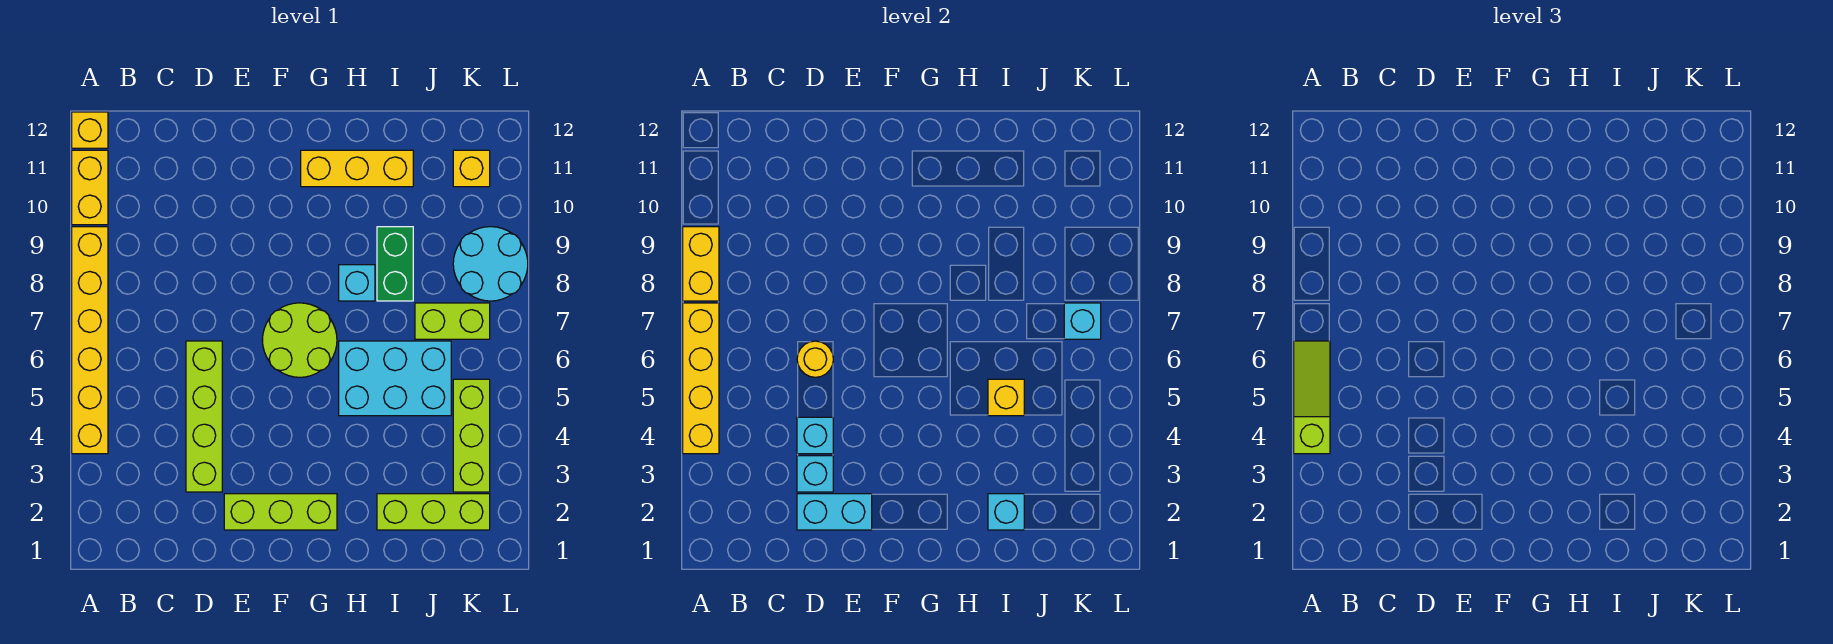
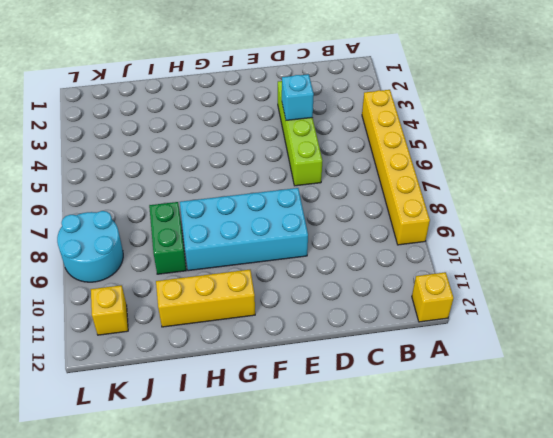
cyan brick E8:H9 level 1 -> cyan brick H8 level 1
none -> yellow brick A10:A11 level 1
none -> lime brick E2:G2 level 1
none -> lime round brick F6:G7 level 1

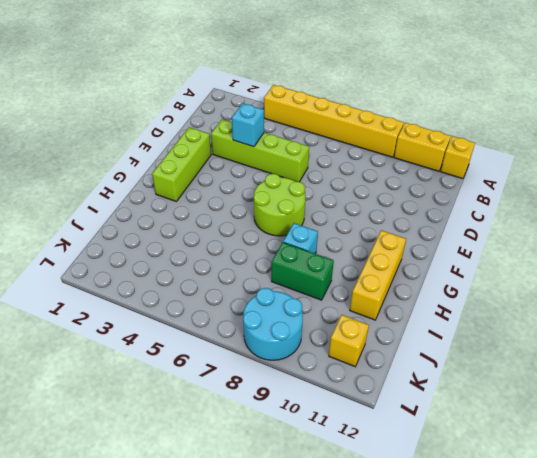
none -> cyan brick H5:J6 level 1
none -> lime brick I2:K2 level 1
none -> lime brick J7:K7 level 1

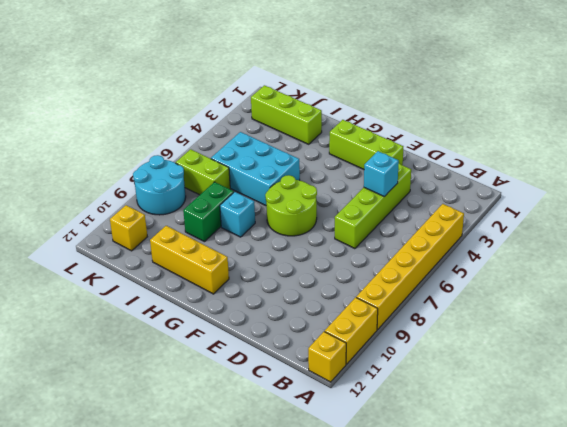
none -> lime brick K3:K5 level 1
none -> yellow brick A4:A7 level 2
none -> yellow brick A8:A9 level 2

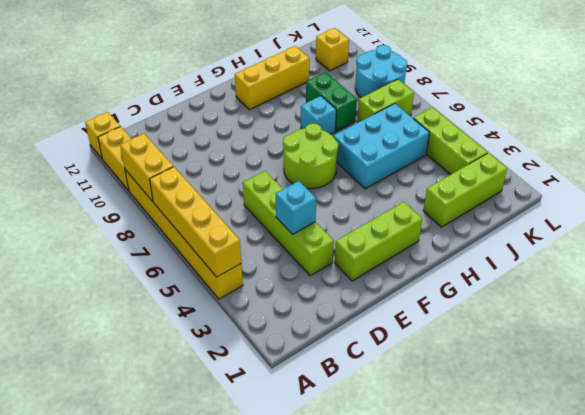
none -> cyan brick D2:E2 level 2
none -> cyan brick D3 level 2
none -> yellow round brick D6 level 2

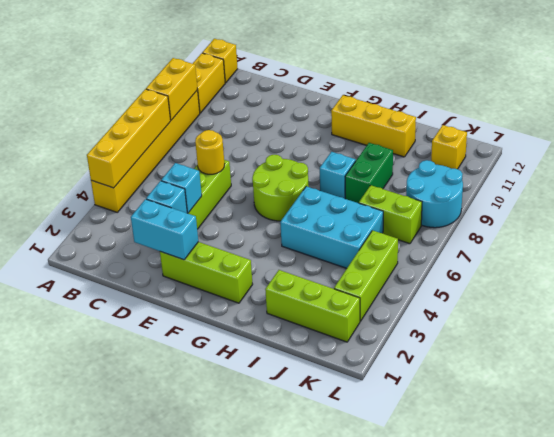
none -> cyan brick I2 level 2
none -> yellow brick I5 level 2
none -> cyan brick K7 level 2

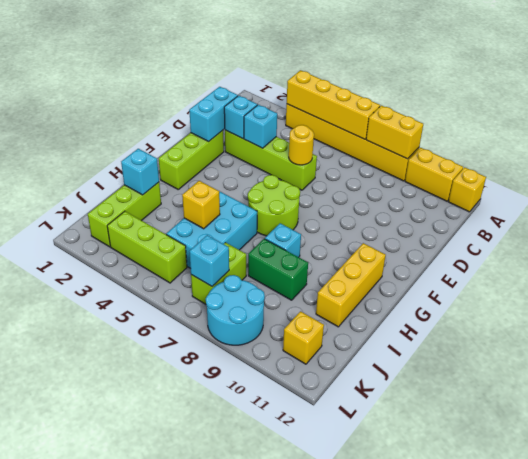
none -> lime slope A4:A6 level 3 top 4

